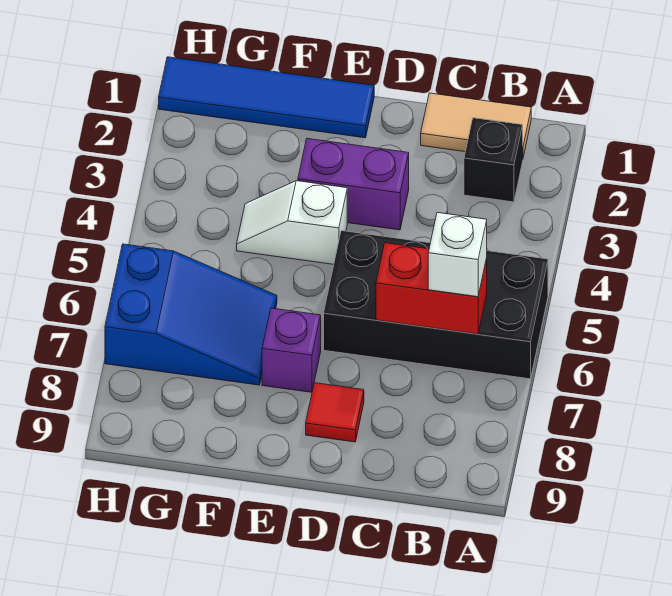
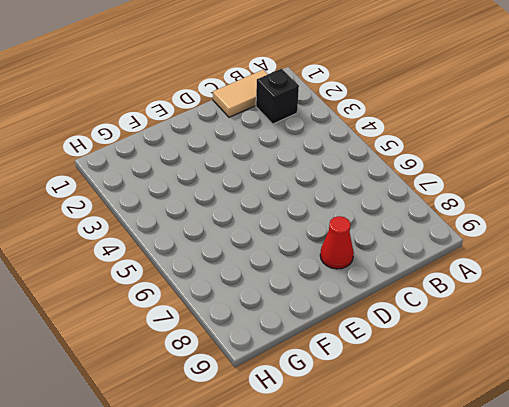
red cone D8 level 1 -> red tile D8 level 1
none -> black brick A5:D6 level 1
none -> purple brick D3:E3 level 1

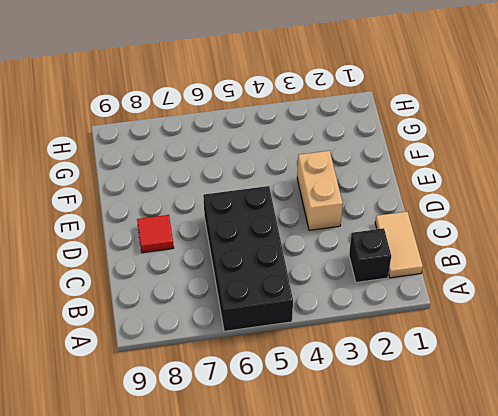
tan brick D3:E3 level 1 -> purple brick D3:E3 level 1
none -> blue tile E1:H1 level 1
none -> white slope E4:F4 level 1 top E

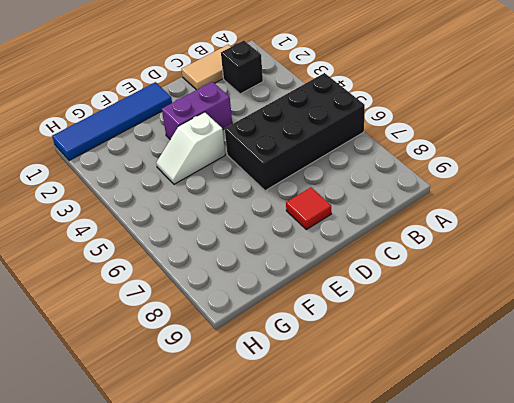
none -> purple brick E7 level 1
none -> blue slope F6:H7 level 1 top H

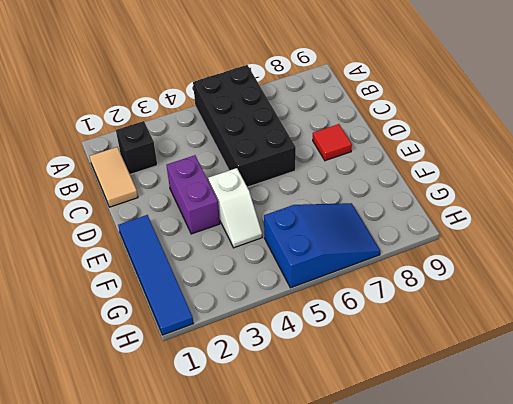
blue slope G5:H7 level 1 top 5 -> blue slope F6:H7 level 1 top H
none -> purple brick E7 level 1
none -> red brick B6:C6 level 2

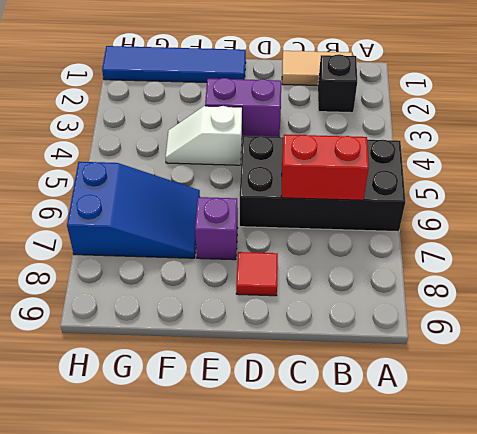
none -> white brick B6 level 3

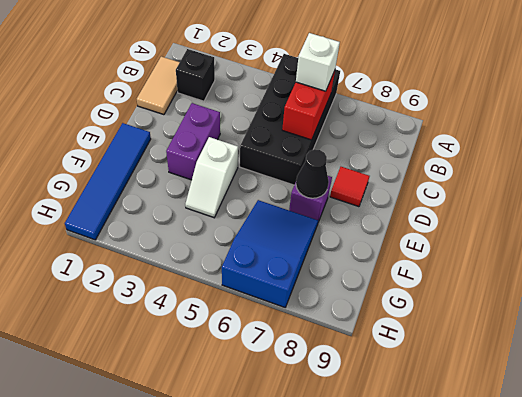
black cone E7 level 2 -> none

